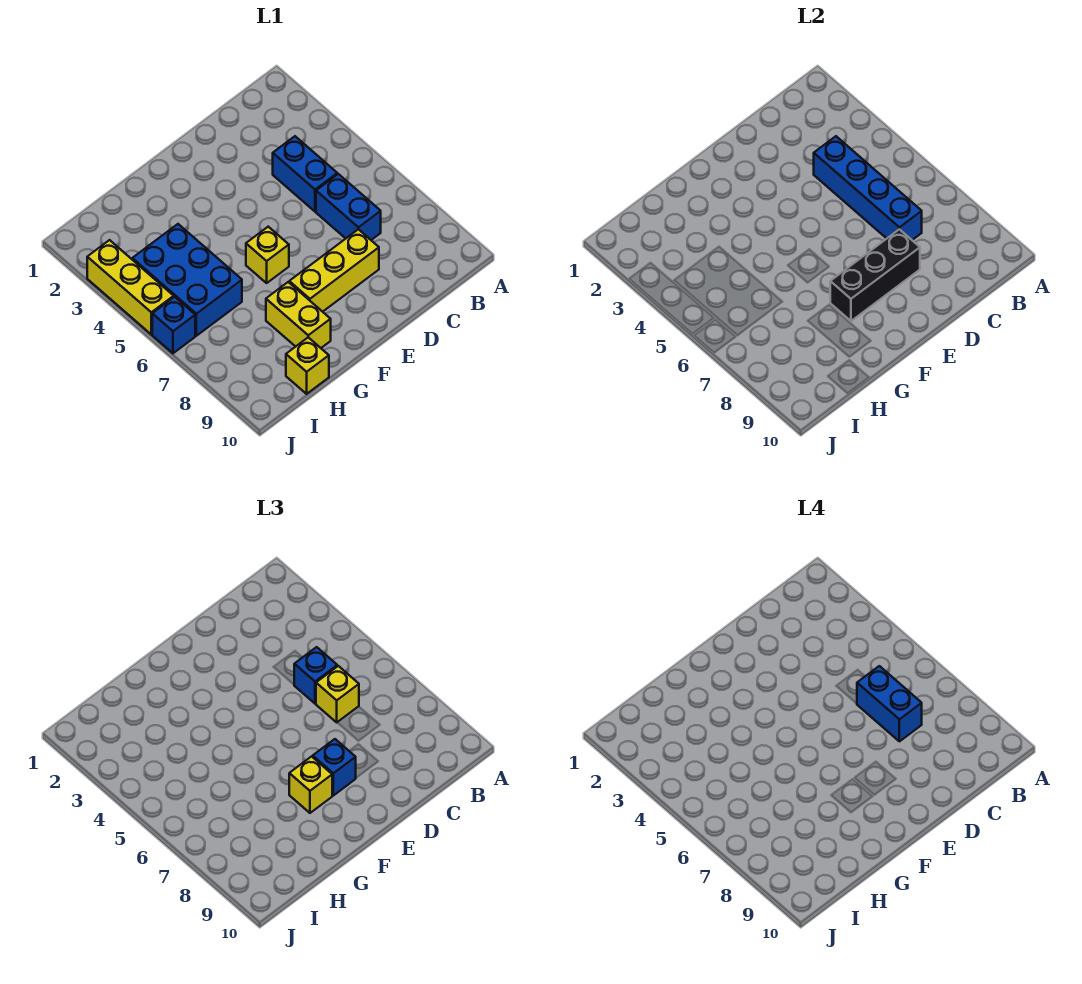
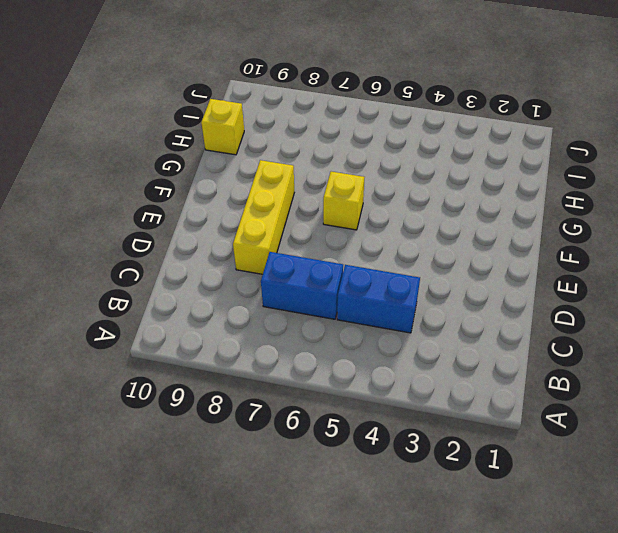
none -> yellow brick G8:G9 level 1
none -> blue brick H4:I6 level 1
none -> yellow brick J3:J5 level 1

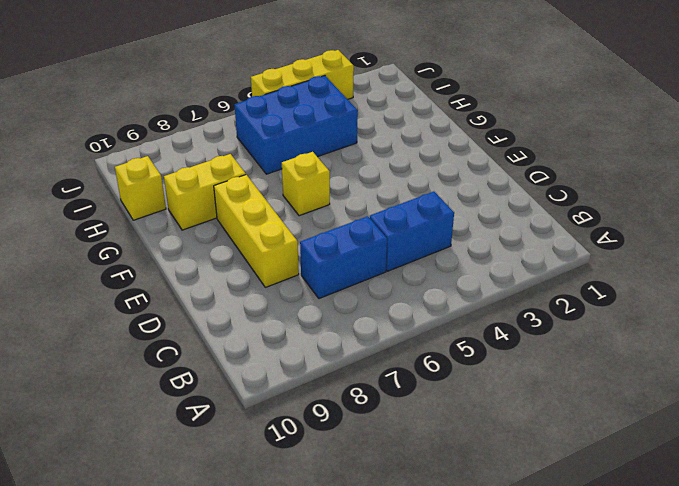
none -> blue brick J6 level 1
none -> blue brick C4:C7 level 2
none -> black brick D8:F8 level 2

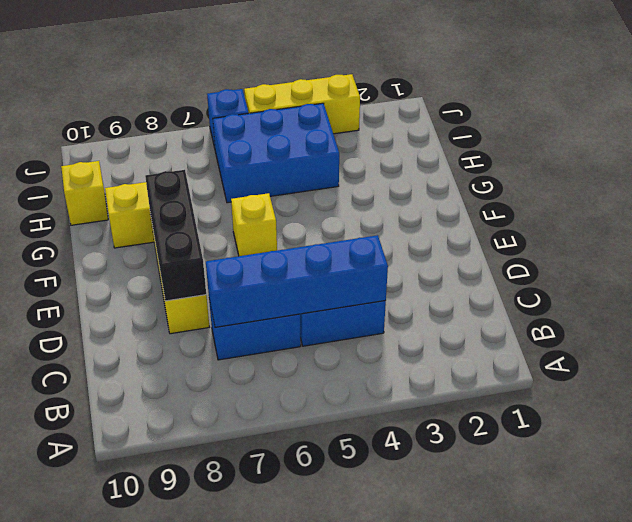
none -> blue brick C5 level 3
none -> yellow brick C6 level 3
none -> blue brick E8 level 3

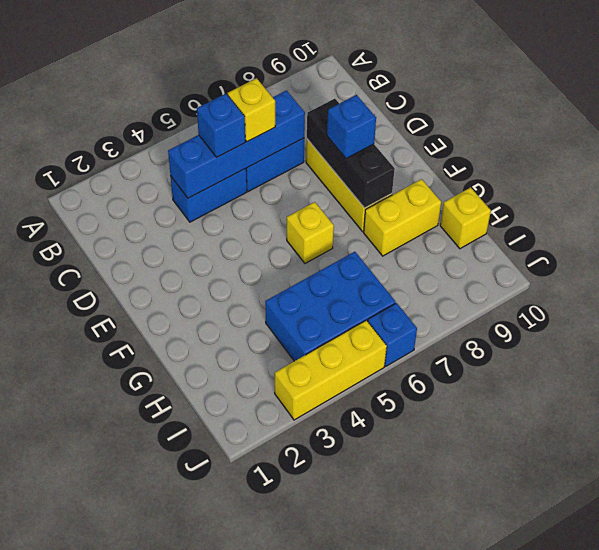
none -> yellow brick F8 level 3
none -> blue brick C6:C7 level 4

